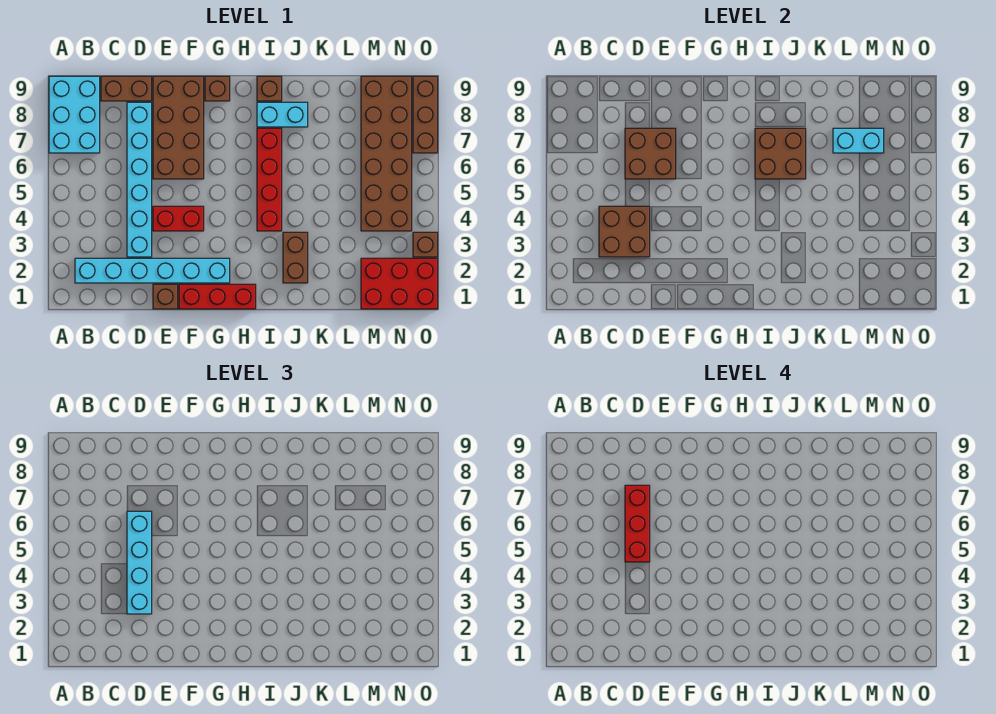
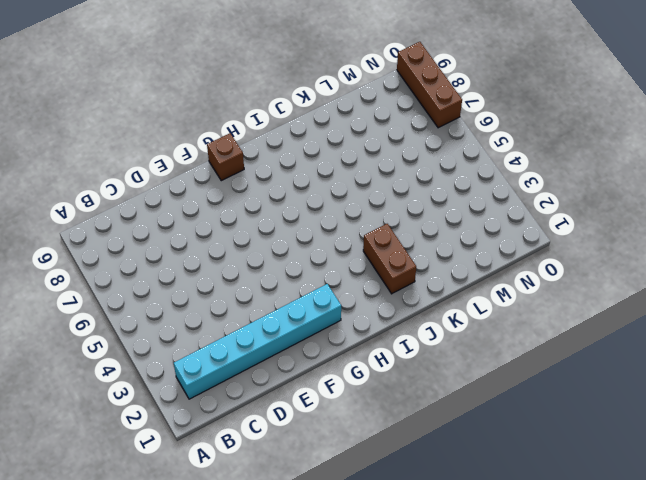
none -> cyan brick A7:B9 level 1
none -> brown brick C9:D9 level 1
none -> cyan brick D3:D8 level 1

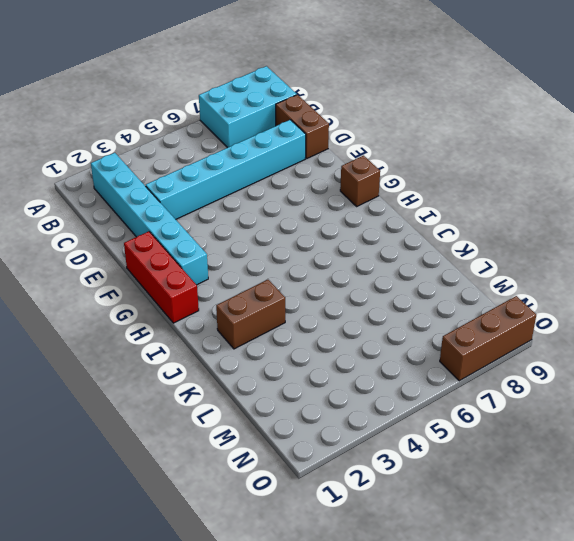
none -> brown brick E1 level 1
none -> red brick E4:F4 level 1
none -> brown brick E6:F9 level 1

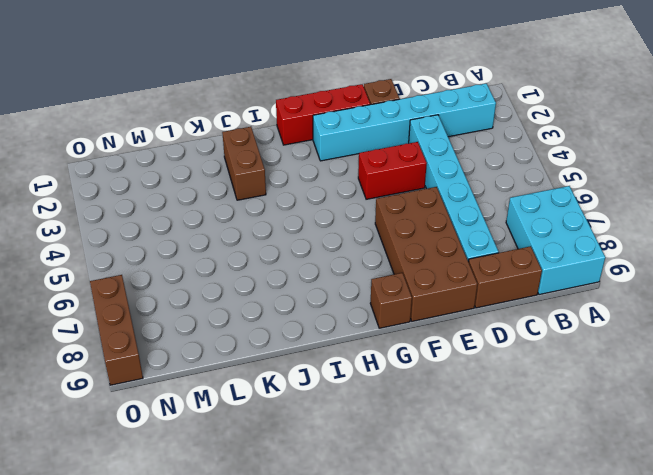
none -> red brick I4:I7 level 1
none -> cyan brick I8:J8 level 1
none -> brown brick I9 level 1

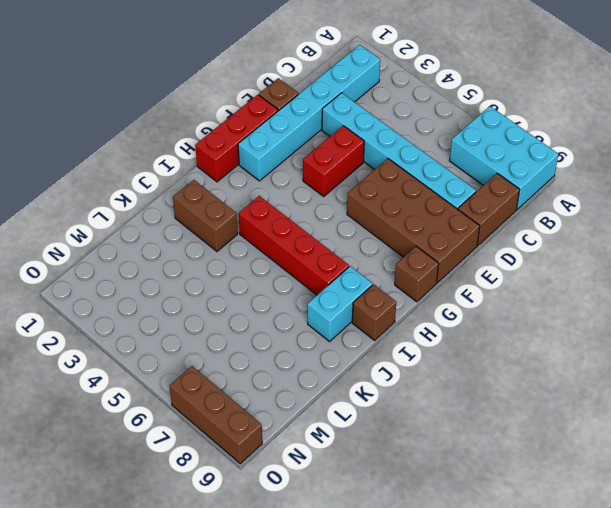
none -> red brick M1:O2 level 1
none -> brown brick M4:N9 level 1
none -> brown brick O3 level 1

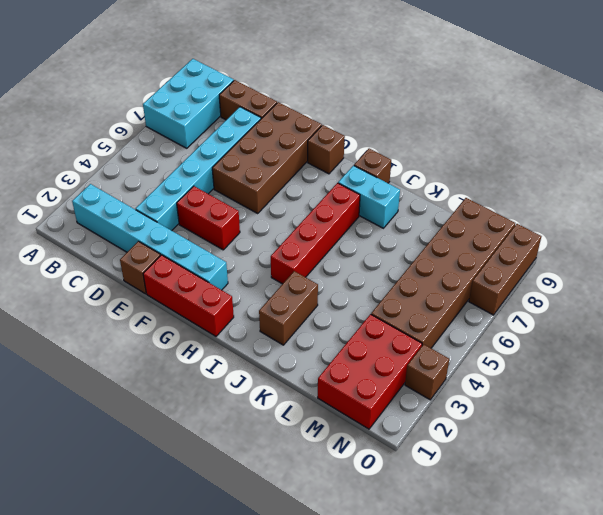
red brick M1:N3 level 1 -> red brick M1:O2 level 1
none -> brown brick C3:D4 level 2
none -> brown brick D6:E7 level 2
none -> brown brick I6:J7 level 2

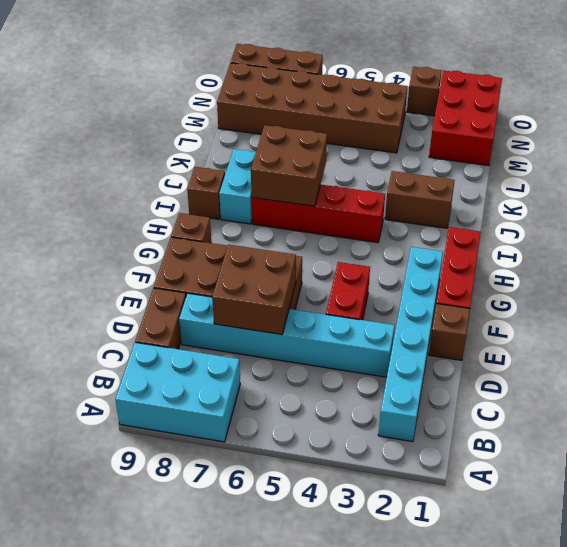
none -> brown brick C3:D4 level 2
none -> cyan brick L7:M7 level 2
none -> cyan brick D3:D6 level 3

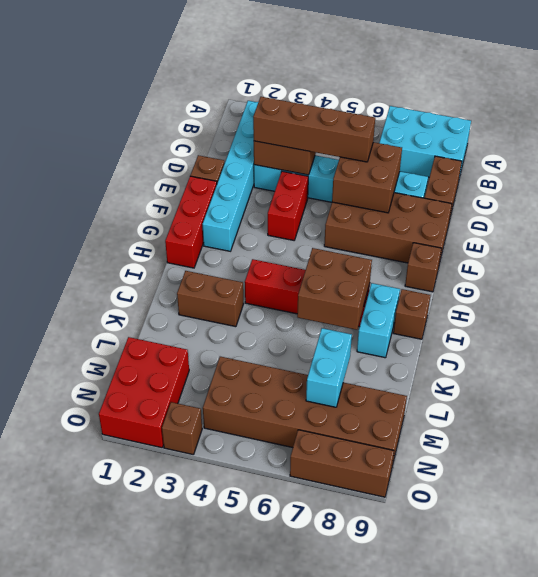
brown brick D3:D6 level 3 -> cyan brick D3:D6 level 3
none -> red brick D5:D7 level 4

